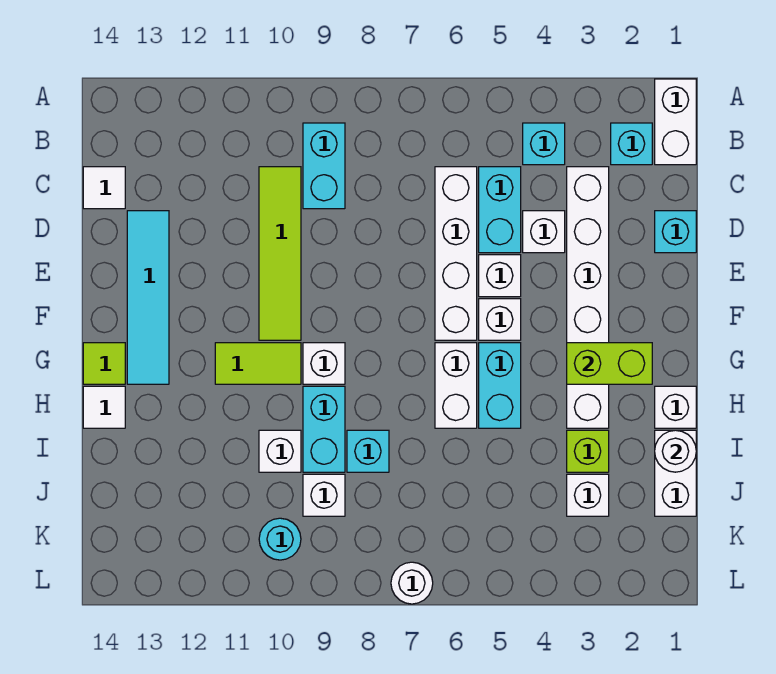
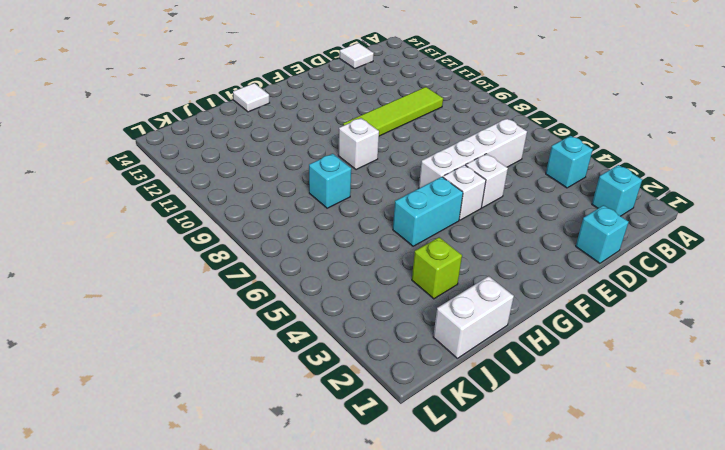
none -> white brick A1:B1 level 1
none -> cyan brick B9:C9 level 1
none -> white brick C3:H3 level 1
none -> cyan brick C5:D5 level 1

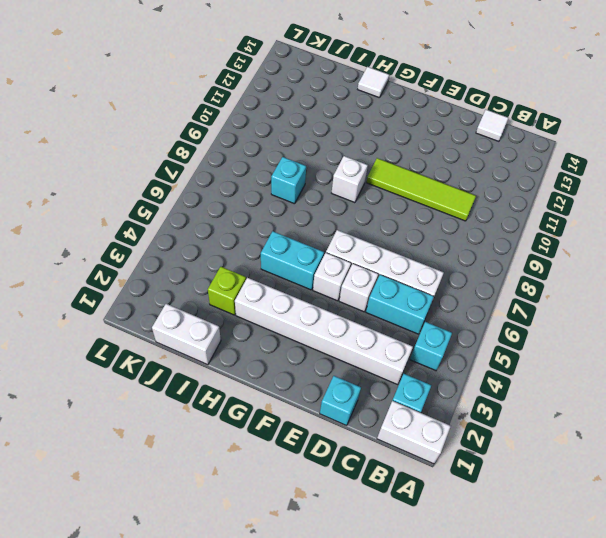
none -> cyan brick B9:C9 level 1
none -> white brick D4 level 1
none -> cyan tile D13:G13 level 1
none -> white brick G6:H6 level 1

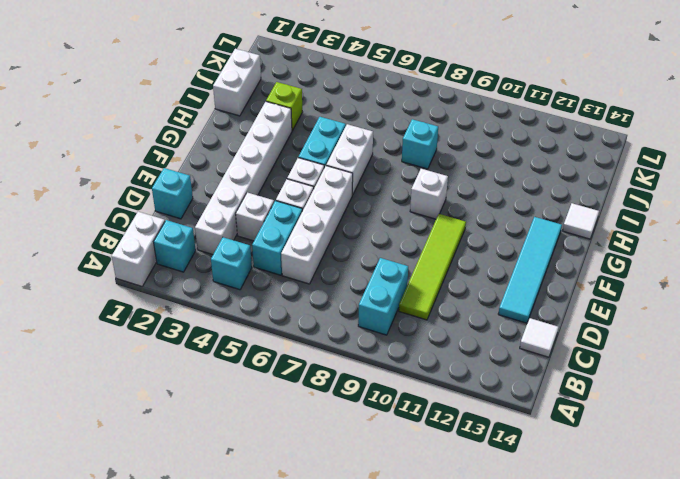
none -> lime tile G10:G11 level 1
none -> lime tile G14 level 1
none -> white brick H1 level 1
none -> cyan brick H9:I9 level 1

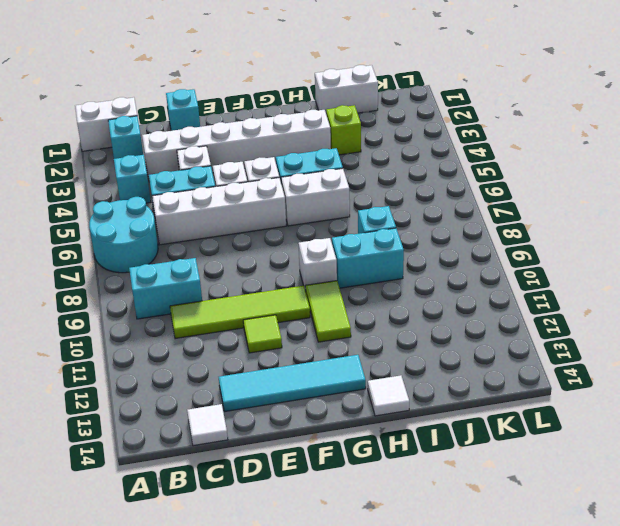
cyan round brick A6:B7 level 1 -> none
lime tile E11 level 1 -> lime tile G14 level 1
none -> white brick H1 level 1
none -> white brick I10 level 1
none -> white brick J3 level 1
none -> white brick J9 level 1

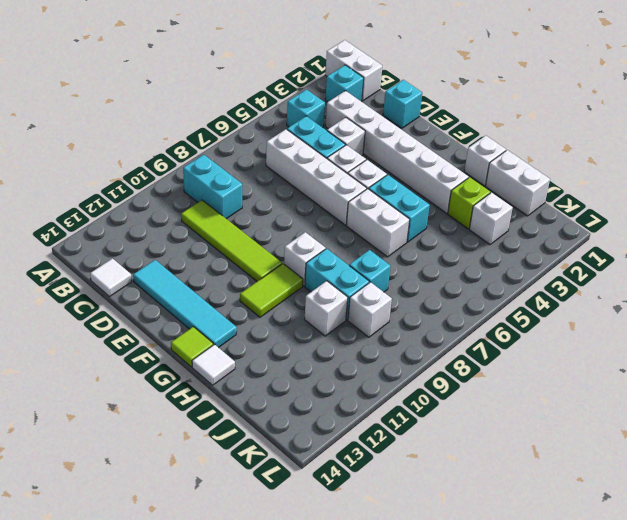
none -> cyan round brick K10 level 1
none -> white round brick L7 level 1
none -> lime brick G2:G3 level 2
none -> white round brick I1 level 2

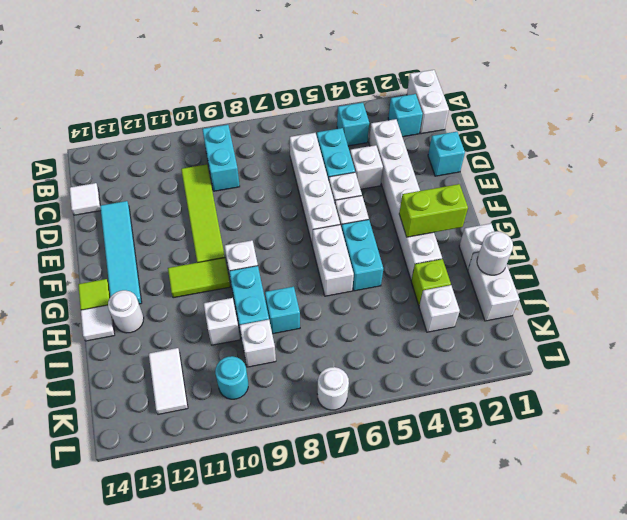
white round brick H13 level 1 -> none
white tile J12:K12 level 1 -> none

